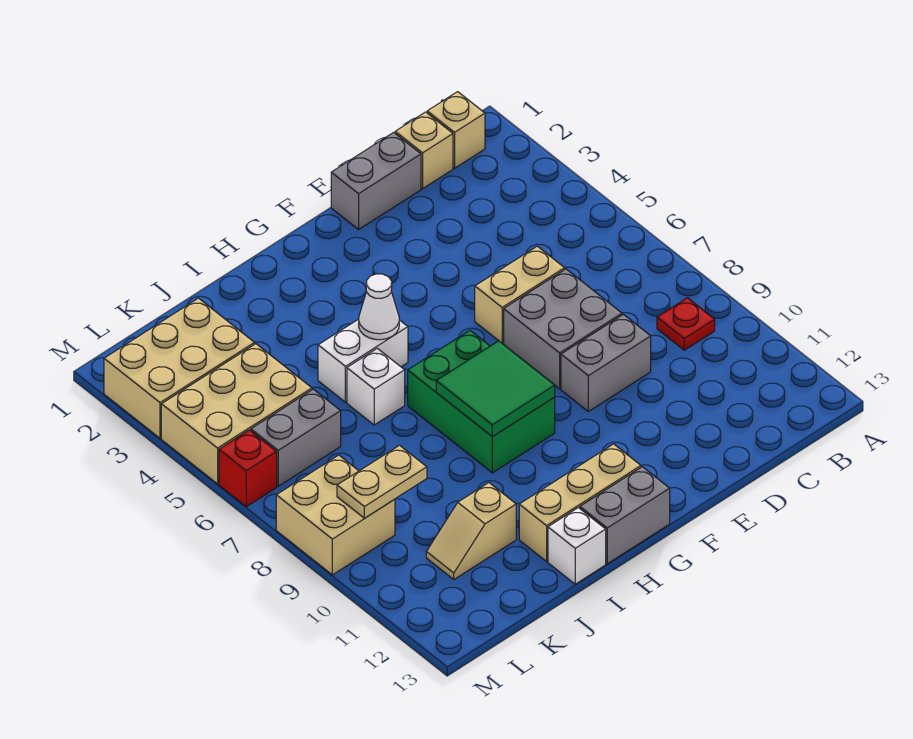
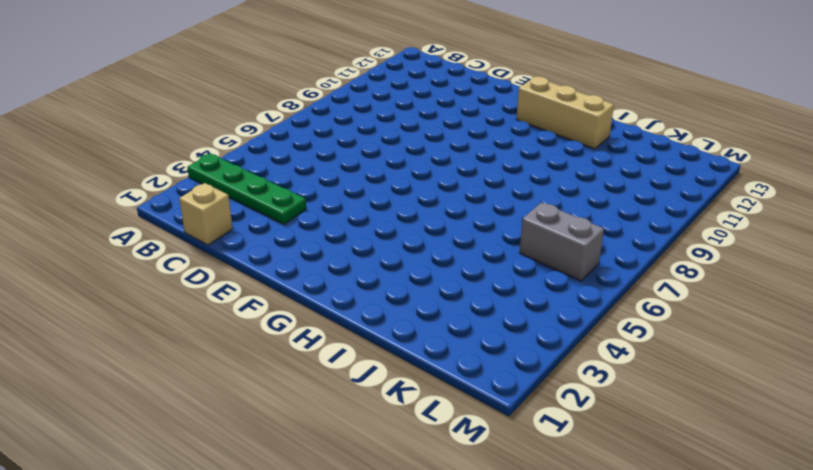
green plate A3:D3 level 1 -> none
none -> tan brick B1 level 1
none -> red plate B9 level 1
none -> grey brick D1:E1 level 1

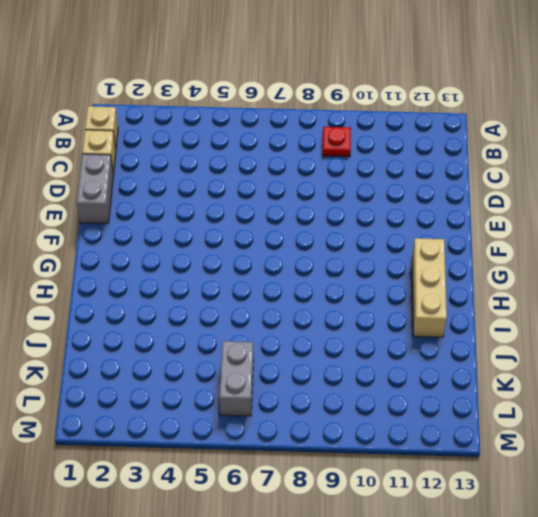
none -> tan brick D6:E6 level 1
none -> grey brick D7:E8 level 1
none -> grey brick D9:E9 level 1

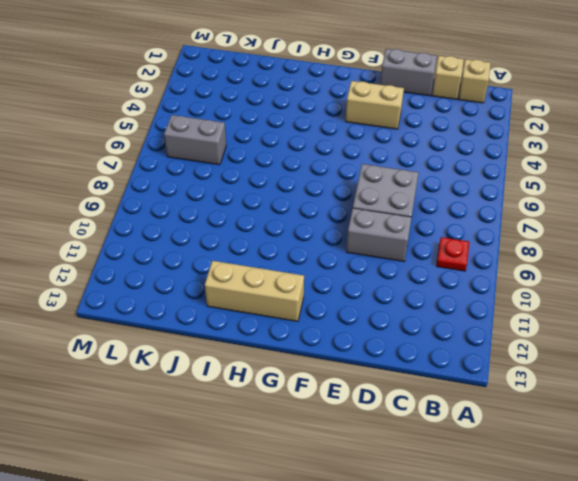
tan brick E3:F3 level 1 -> tan brick D6:E6 level 1
none -> green brick G7:H9 level 1
none -> grey brick G13:H13 level 1
none -> white brick H5:I5 level 1

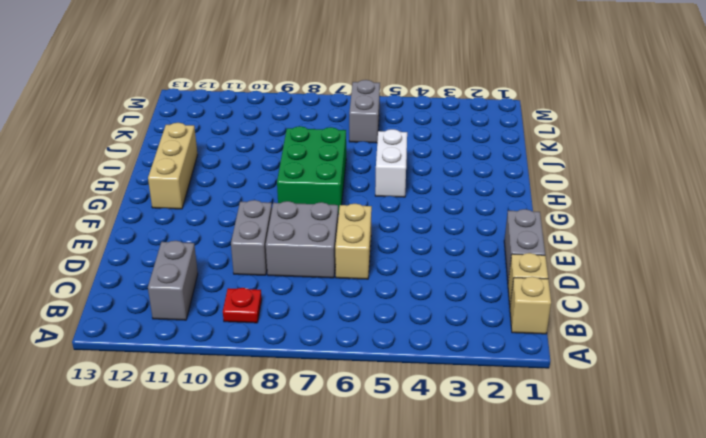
grey brick B11:C11 level 1 -> grey brick G13:H13 level 1
green brick G7:I8 level 1 -> green brick G7:H9 level 1
none -> white brick I6 level 1
none -> white brick I13 level 1
none -> tan slope J11:K11 level 1 top J

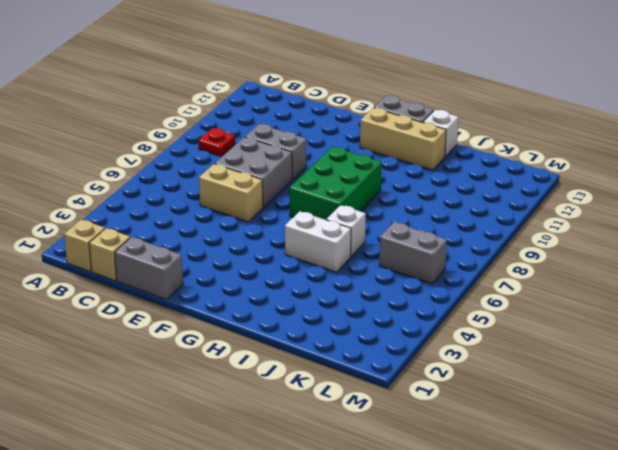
none -> tan slope J11:K11 level 1 top J
none -> tan brick K2:M3 level 1
none -> tan brick K4:M5 level 1

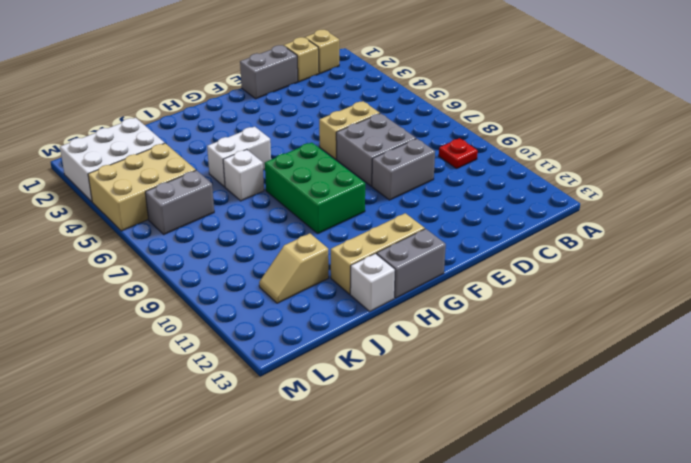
white brick K2:M3 level 1 -> tan brick K2:M3 level 1
none -> tan brick L8:M9 level 1
none -> red brick M6 level 1
none -> green tile G8:H9 level 2

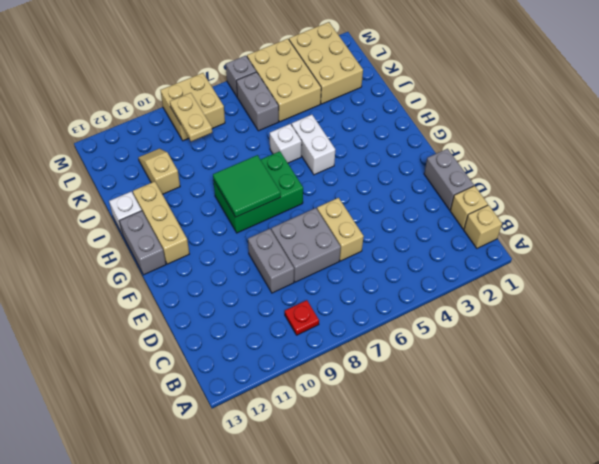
grey brick M6 level 1 -> red brick M6 level 1
none -> white cone H5 level 2

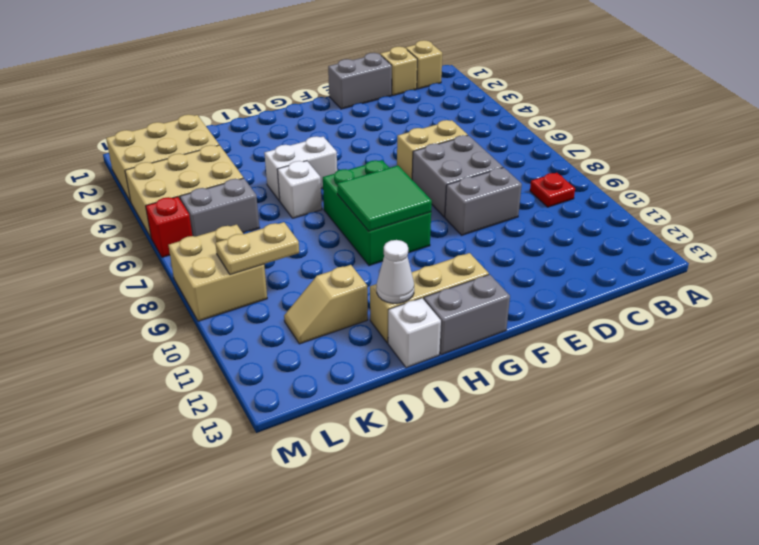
white cone I12 level 2 -> white cone H5 level 2

